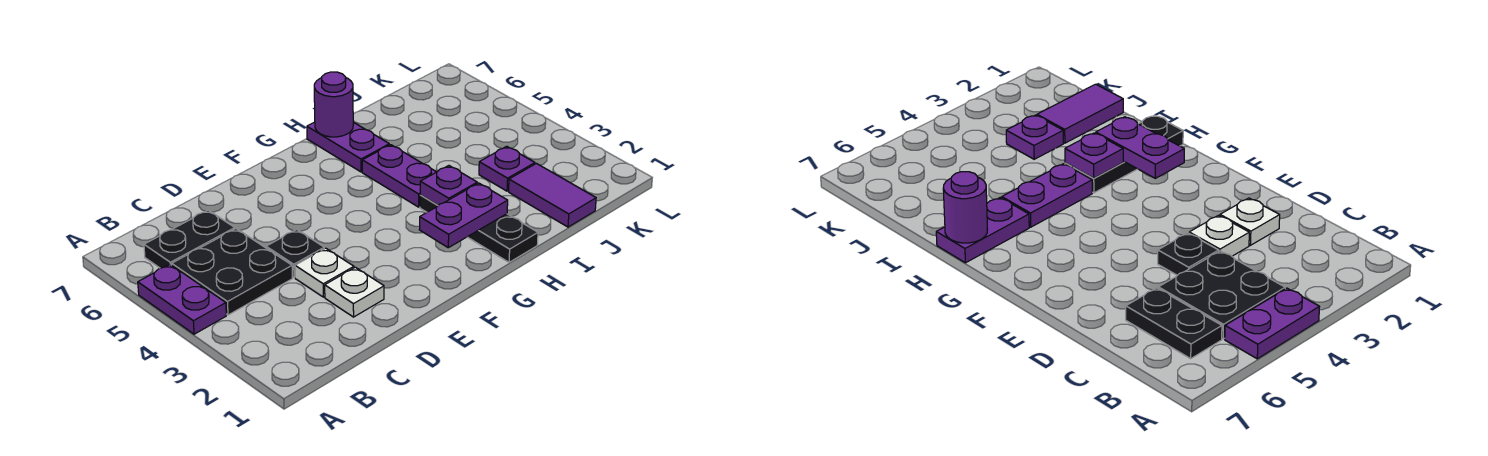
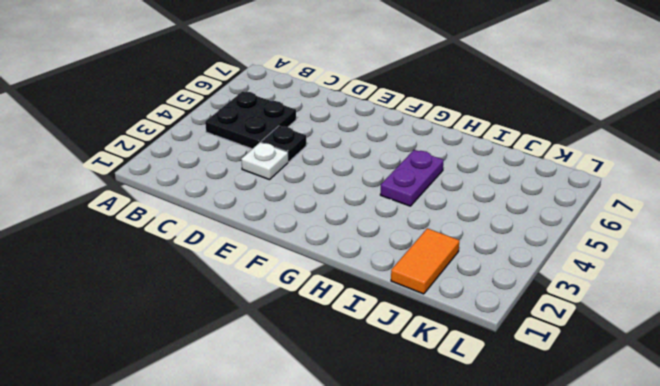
orange tile J1:J2 level 1 -> purple tile J1:J2 level 1
none -> purple plate A4:A5 level 1
none -> black plate B6:C6 level 1
none -> white plate D2 level 1

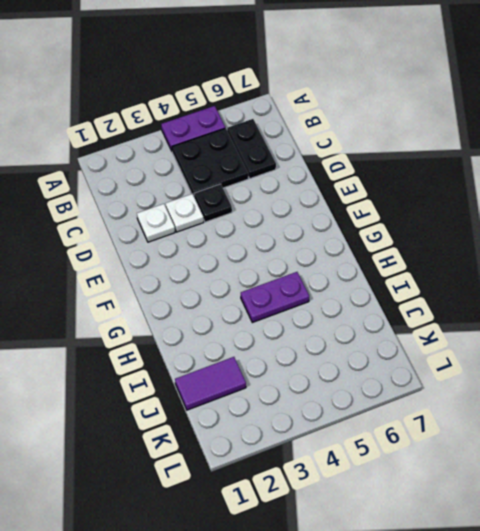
none -> black plate H1:H3 level 1
none -> purple plate H6:H7 level 1
none -> purple plate J3 level 1

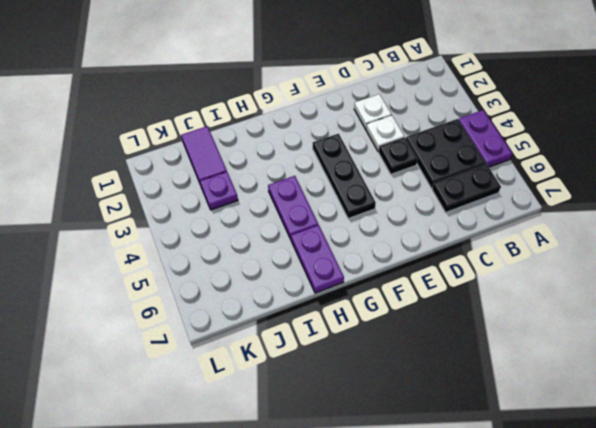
black plate F3:F5 level 1 -> black plate H1:H3 level 1
none -> purple plate G2:H2 level 2
none -> purple plate H3 level 2
none -> purple round brick H7 level 2

